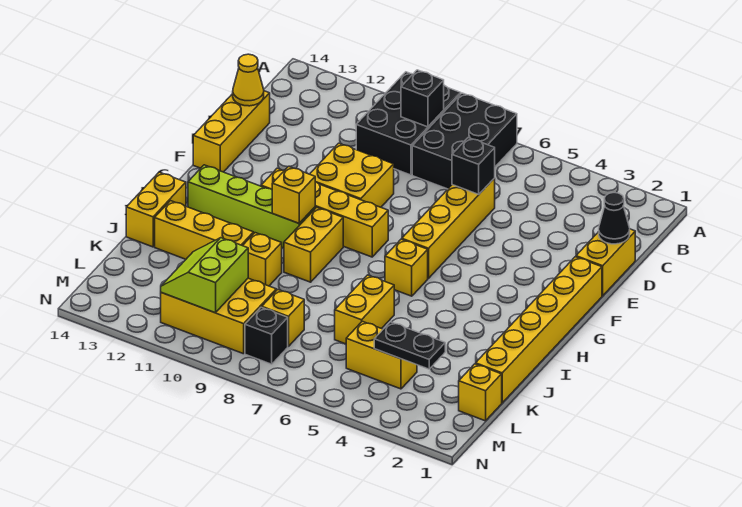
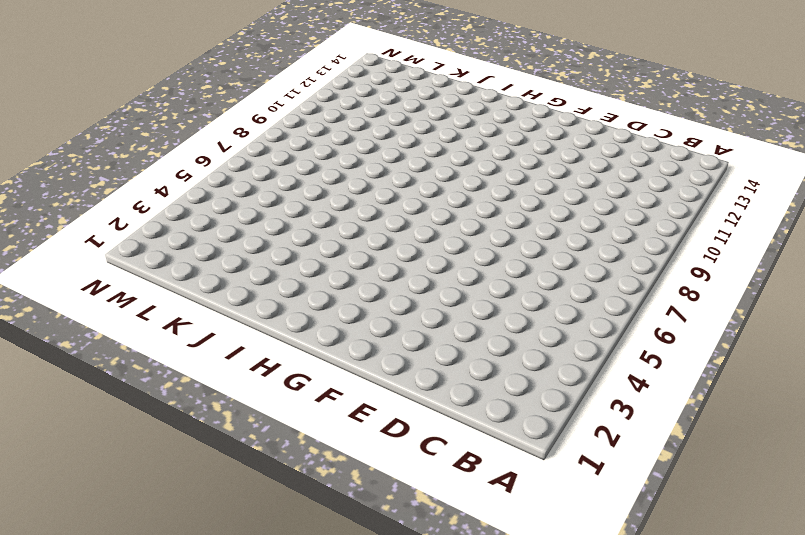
none -> black brick A7:C8 level 1
none -> black brick A9:C10 level 1
none -> yellow brick D1:E1 level 1

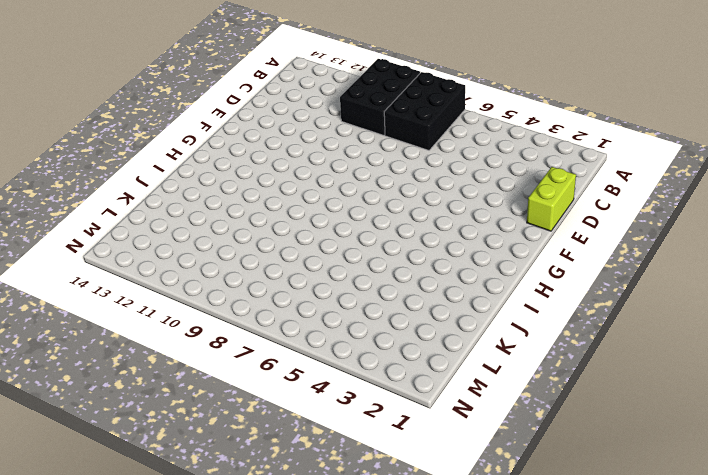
lime brick D1:E1 level 1 -> yellow brick D1:E1 level 1
none -> yellow brick D6:G6 level 1
none -> yellow brick D14:F14 level 1
none -> yellow brick E9:F10 level 1

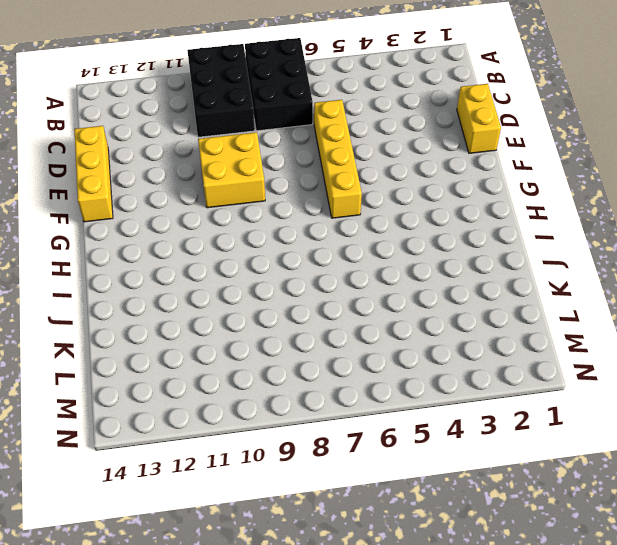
none -> yellow brick F1:K1 level 1
none -> yellow brick G8:G11 level 1
none -> yellow brick H6 level 1

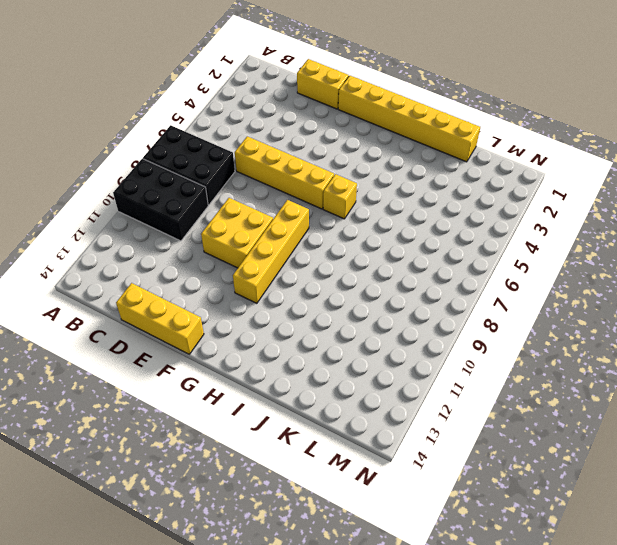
none -> yellow brick H9:I9 level 1
none -> lime brick H10:H13 level 1
none -> yellow brick I14:J14 level 1

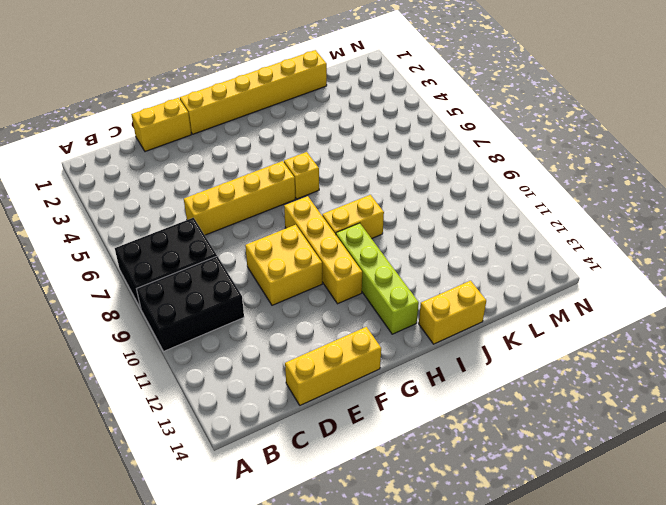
none -> yellow brick J6:K6 level 1
none -> yellow brick J10 level 1
none -> yellow brick J11:J13 level 1

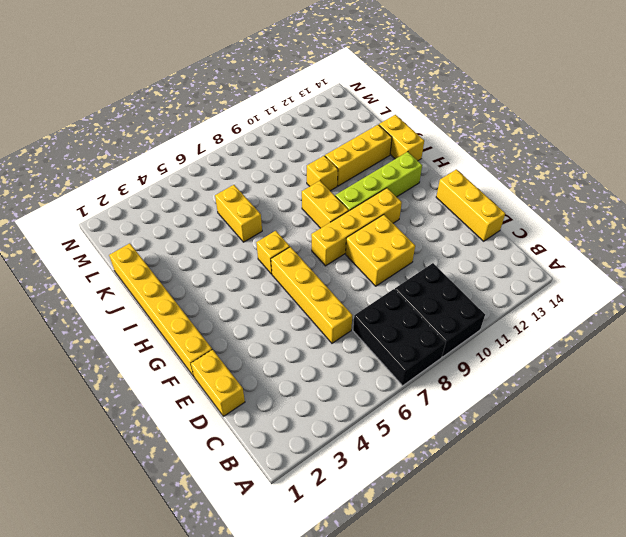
none -> yellow brick L1 level 1
none -> yellow brick L4:L5 level 1
none -> yellow brick L8 level 1

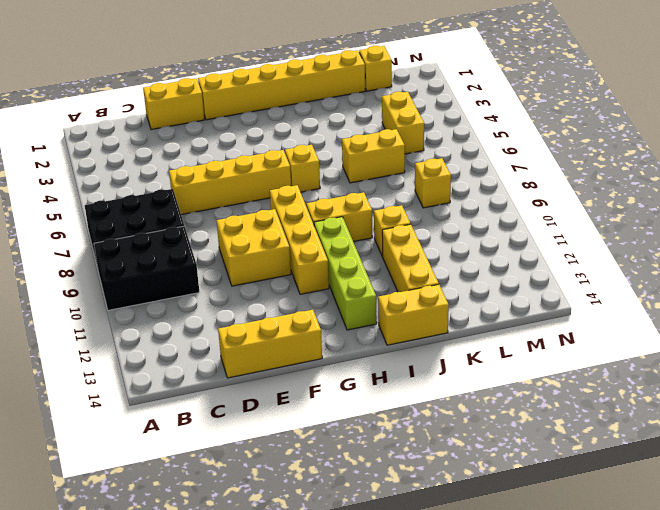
none -> yellow brick L9:M11 level 1
none -> black brick M8 level 1
none -> black brick B9 level 2

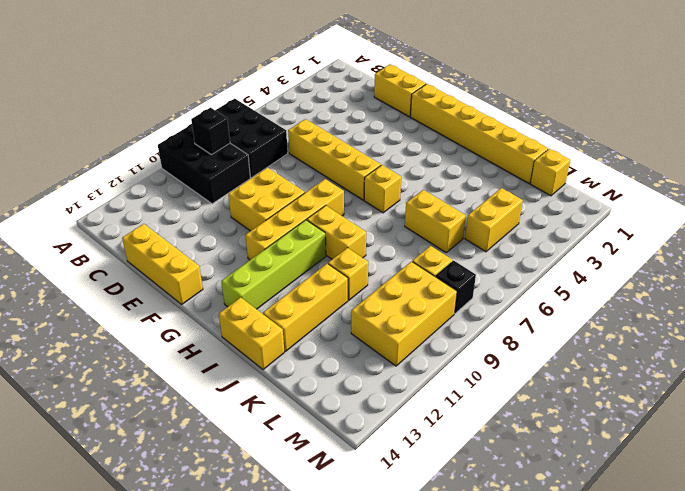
none -> black cone D1 level 2
none -> black brick D6 level 2
none -> yellow cone D14 level 2

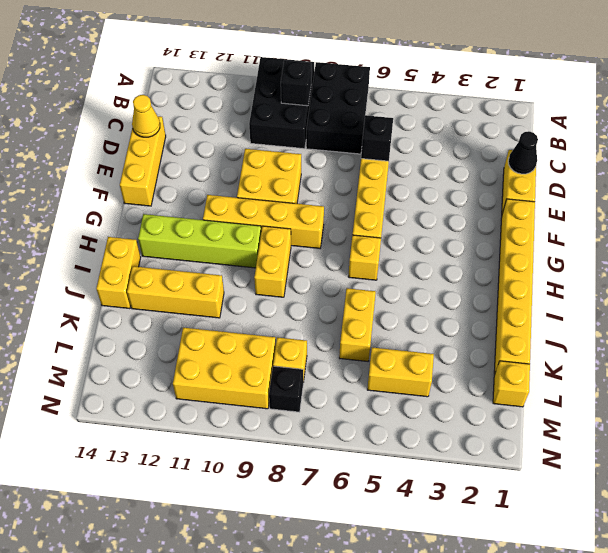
none -> yellow brick J10 level 1
none -> yellow brick H10 level 2
none -> black plate L3:L4 level 2

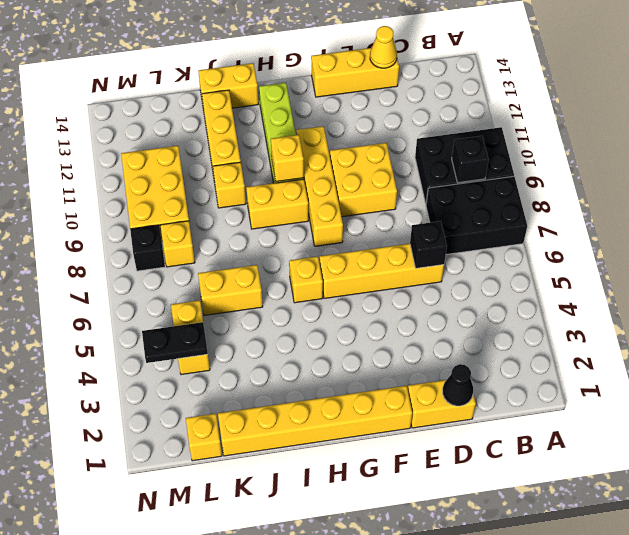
black plate L4:M4 level 2 -> black plate L3:L4 level 2
none -> lime slope L10:M11 level 2 top 10

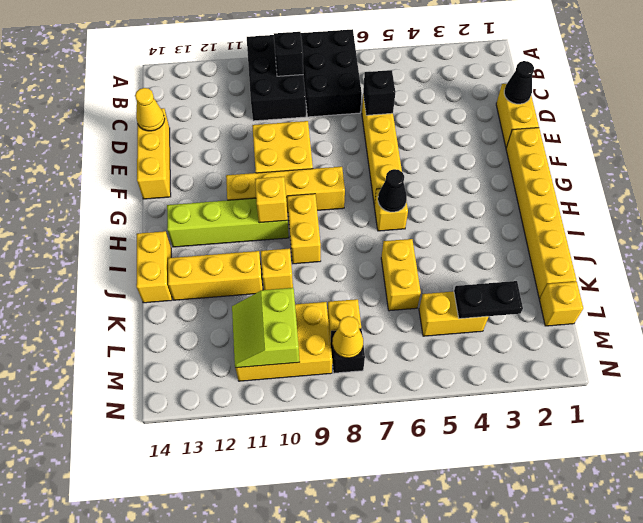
black cone H6 level 2 -> none
yellow cone M8 level 2 -> none

